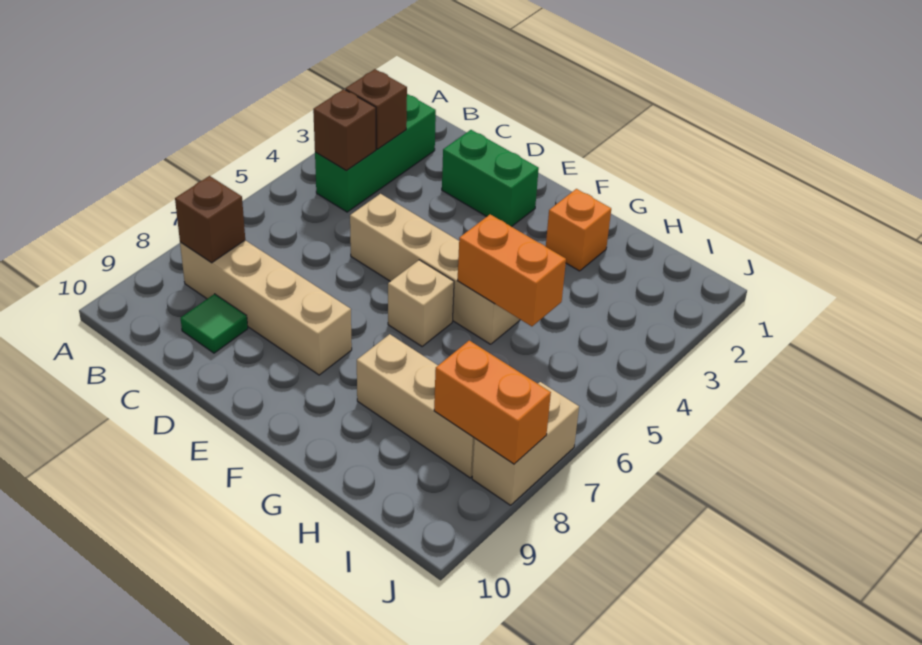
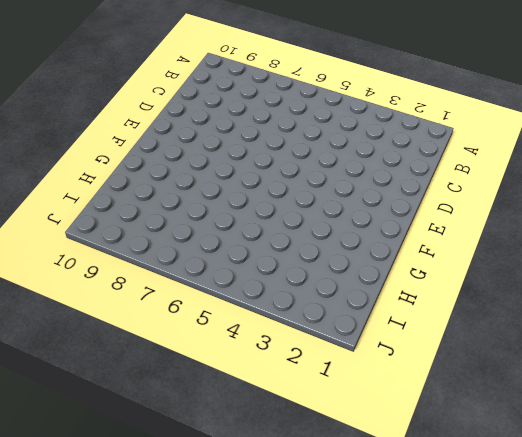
none -> green brick B2:B4 level 1
none -> tan brick B8:E8 level 1
none -> green tile C9 level 1

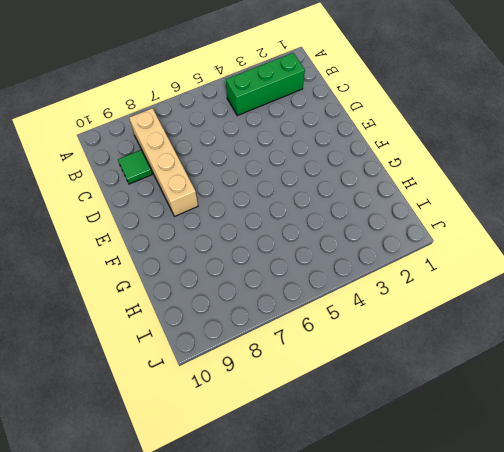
none -> green brick D2:E2 level 1
none -> tan brick D5:G5 level 1
none -> tan brick F6 level 1

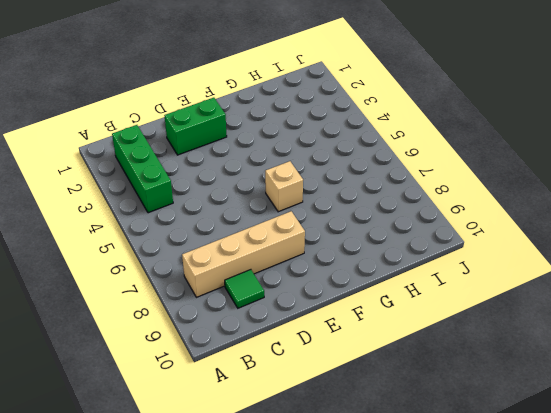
none -> tan brick D5:G5 level 1
none -> orange brick G2 level 1
none -> tan brick G8:I8 level 1

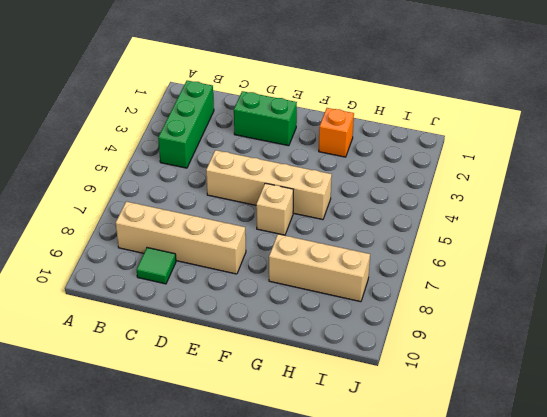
none -> tan brick J7:J8 level 1
none -> brown brick B3 level 2
none -> brown brick B4 level 2

